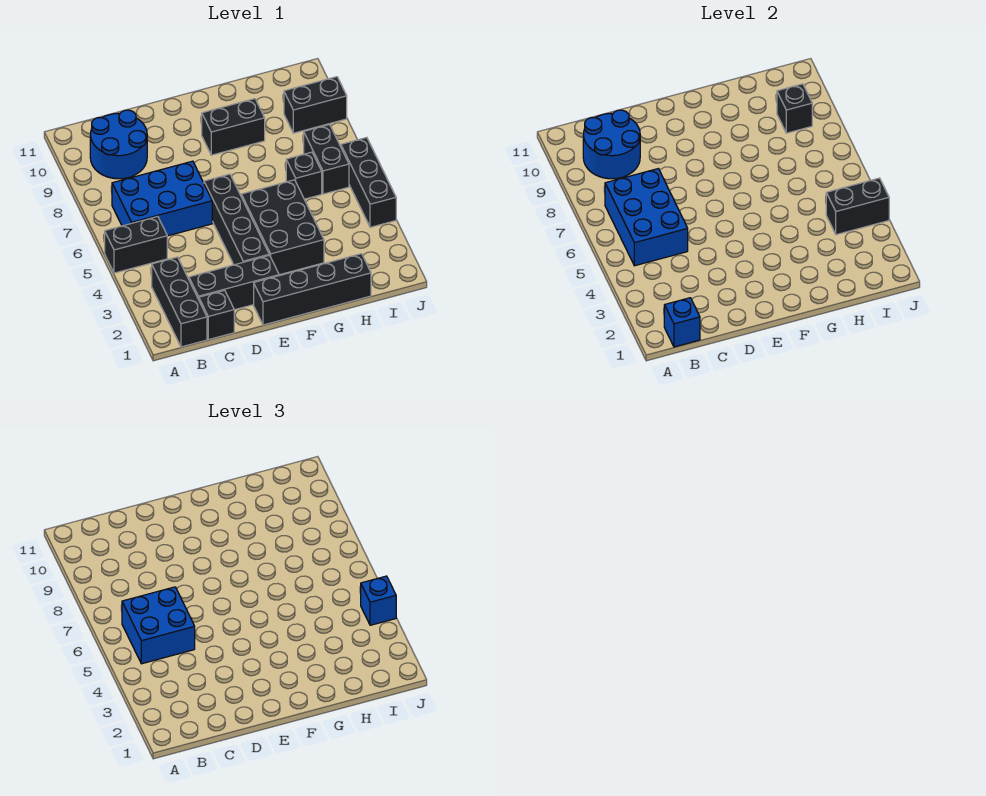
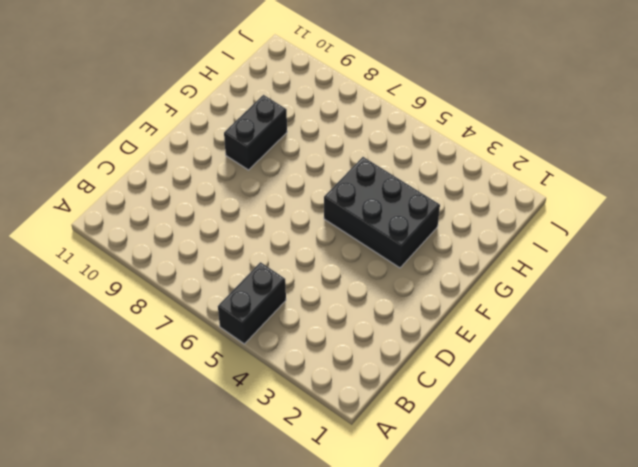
none -> black brick B1:B3 level 1
none -> blue brick B6:D7 level 1
none -> blue round brick B9:C10 level 1

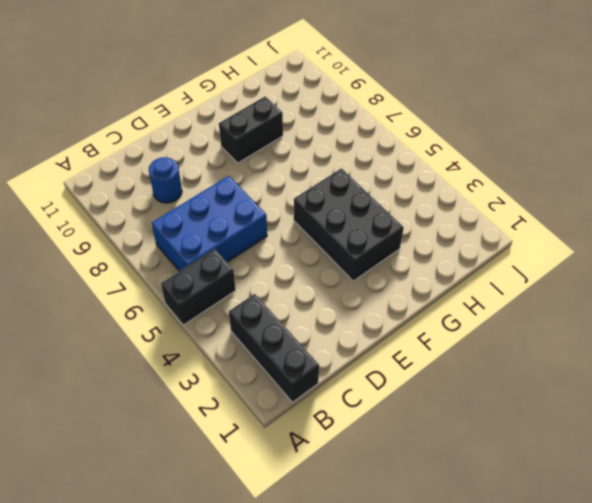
blue round brick C9 level 1 -> blue round brick B9:C10 level 1
none -> black brick C1 level 1
none -> black brick C2:E2 level 1
none -> black brick E1:H1 level 1

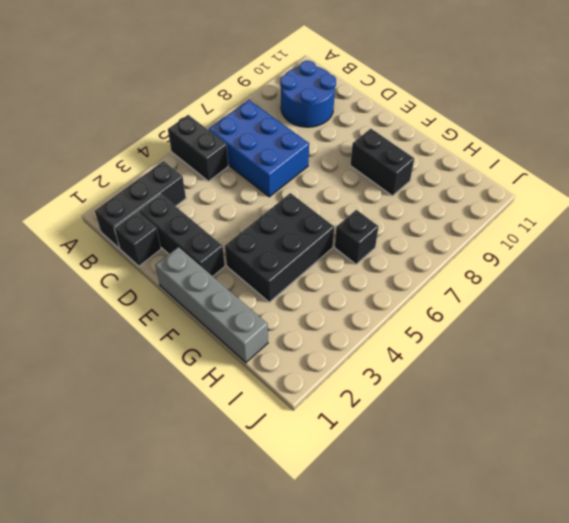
grey brick E1:H1 level 1 -> black brick E1:H1 level 1
none -> black brick E3:E6 level 1
none -> black brick I6:I7 level 1
none -> black brick I9:J9 level 1

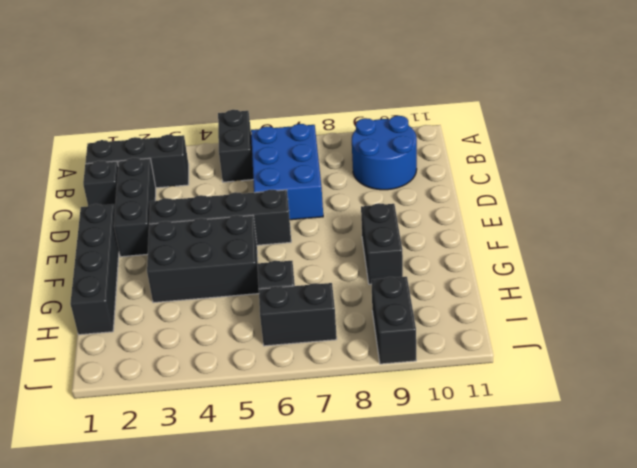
none -> black brick J4:J6 level 1
none -> blue brick B1 level 2
none -> blue brick B5:C7 level 2

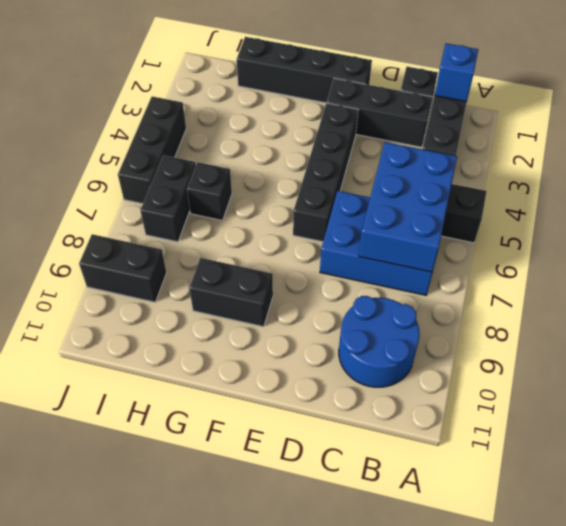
none -> black brick F3:G5 level 1
none -> blue round brick B9:C10 level 2
none -> black brick I4:J4 level 2

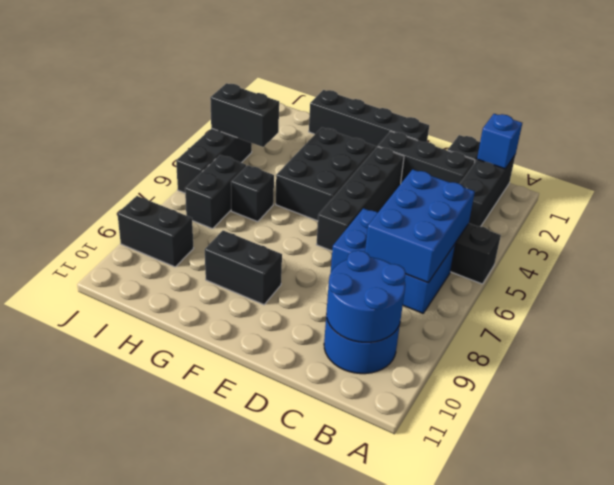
none -> black brick I9 level 2
none -> blue brick B5:C6 level 3
none -> blue brick J4 level 3

